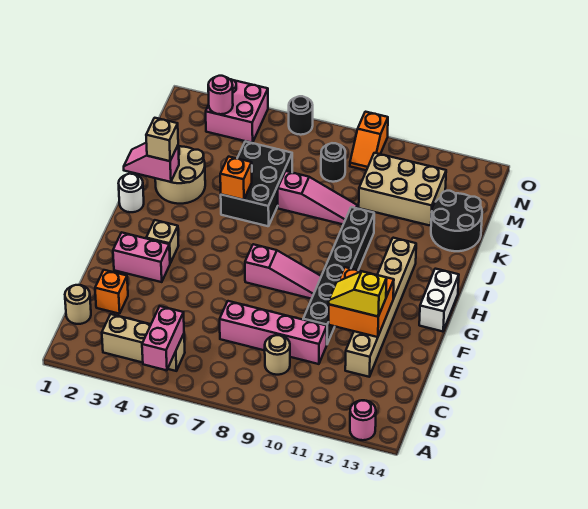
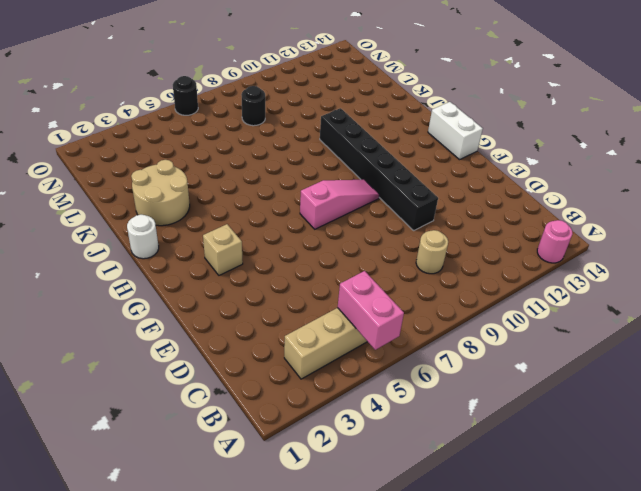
none -> tan round brick C1 level 1
none -> orange brick D2 level 1
none -> pink brick D7:D10 level 1

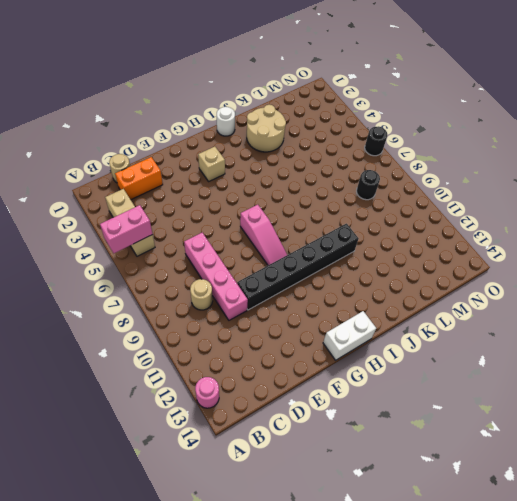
orange brick C2:D2 level 1 -> orange brick D2 level 1
none -> tan brick D12:I12 level 1
none -> pink brick F2:F3 level 1
none -> black brick J5:L6 level 1

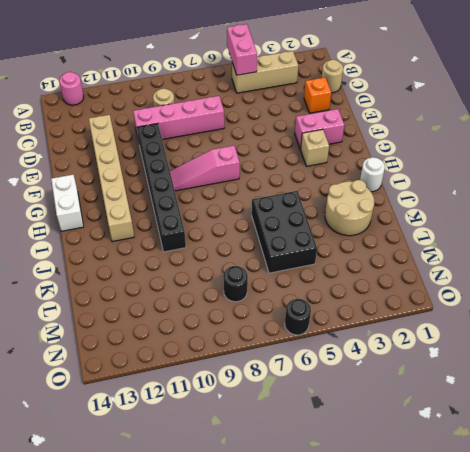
none -> pink slope K7:K9 level 1 top 7
none -> black round brick K13:L14 level 1
none -> tan brick L10:M12 level 1

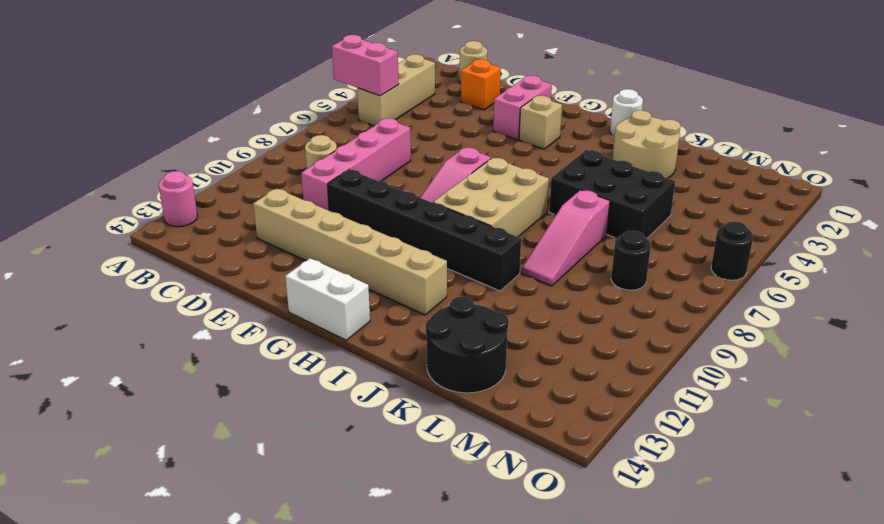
tan brick H7:I9 level 1 -> tan brick L10:M12 level 1
none -> pink brick N3:O4 level 1
none -> orange slope N9:O9 level 1 top O
none -> orange brick E11:F12 level 2

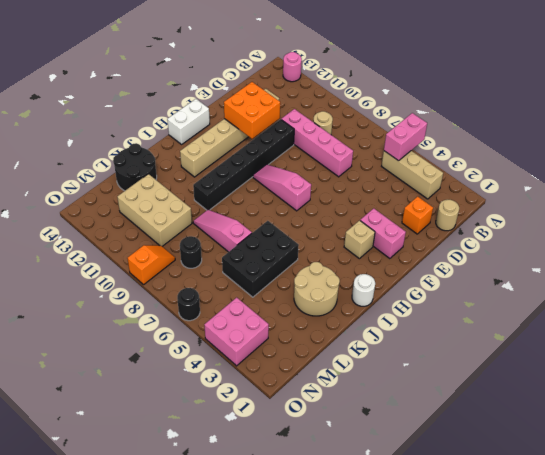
none -> pink slope J1:J2 level 2 top 2
none -> orange brick J5 level 2
none -> pink round brick N3 level 2

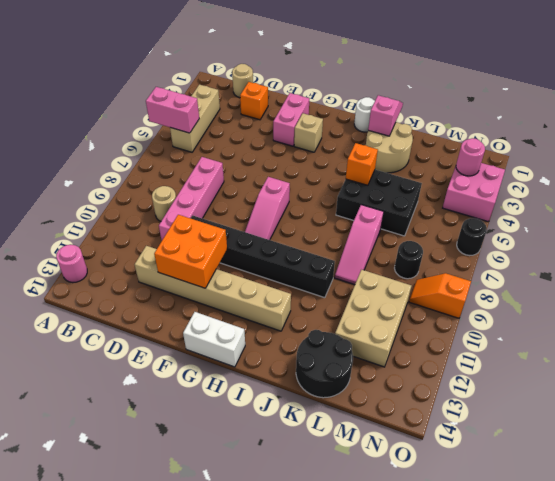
none -> yellow slope E11:E12 level 3 top 12
none -> tan brick J2 level 3

